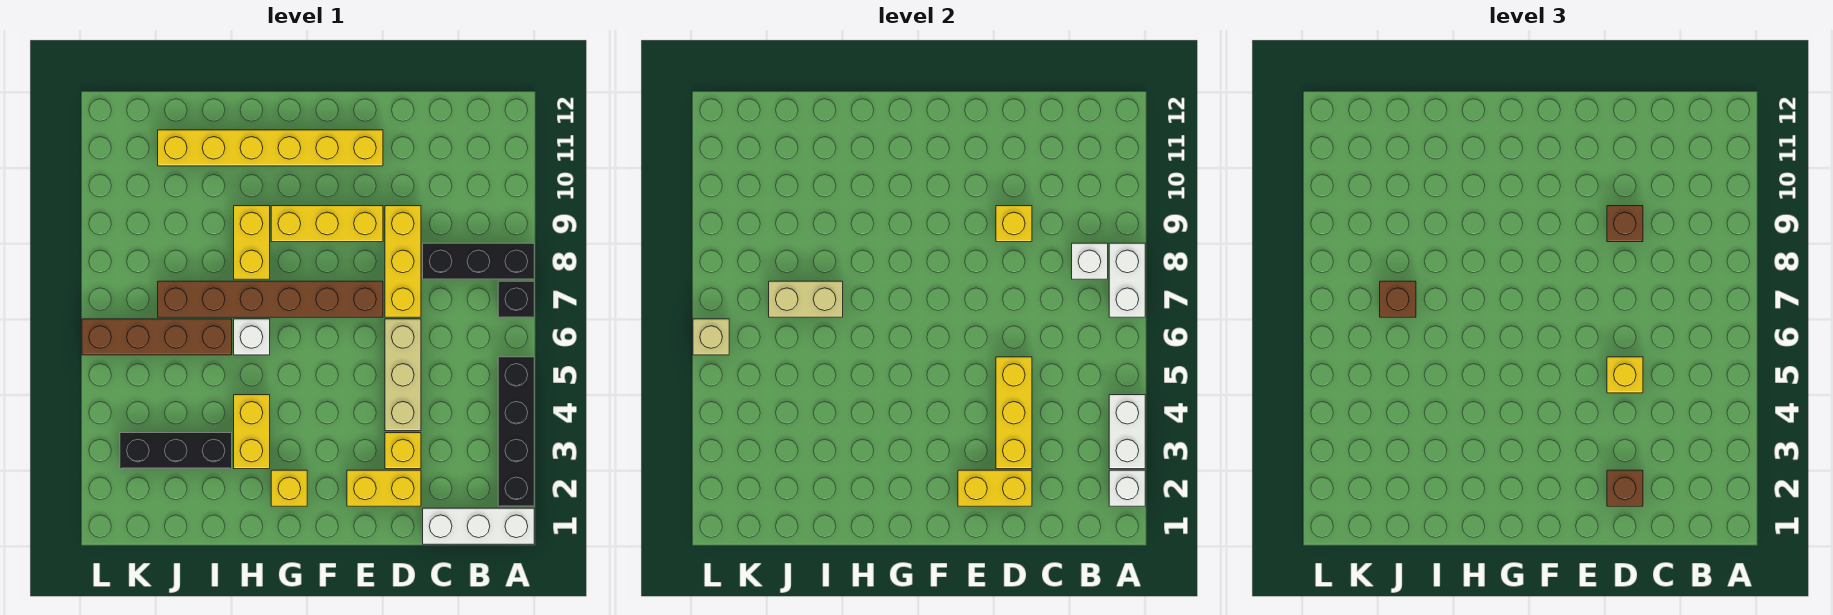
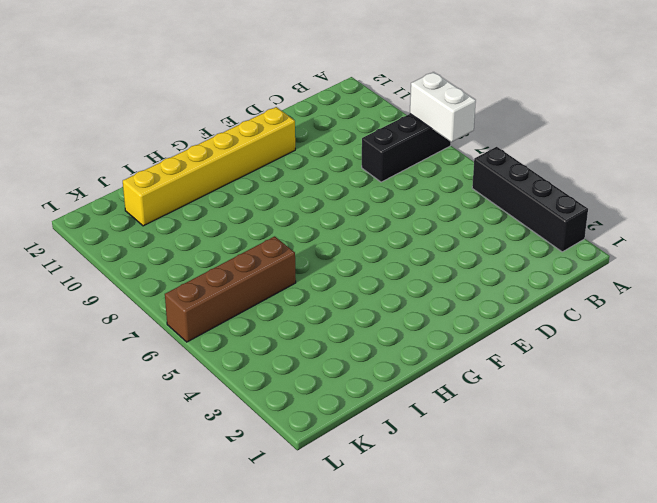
none -> white brick A1:C1 level 1
none -> black brick A7 level 1
none -> yellow brick D2:E2 level 1
none -> yellow brick D3 level 1

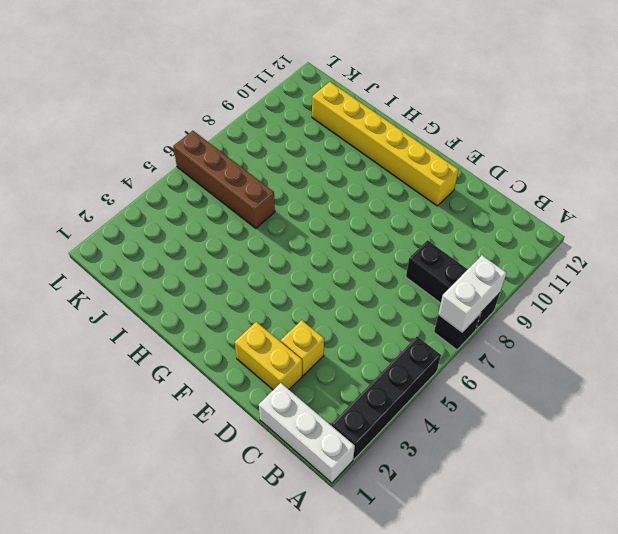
none -> tan brick D4:D6 level 1
none -> yellow brick D7:D9 level 1
none -> brown brick E7:J7 level 1
none -> yellow brick E9:G9 level 1

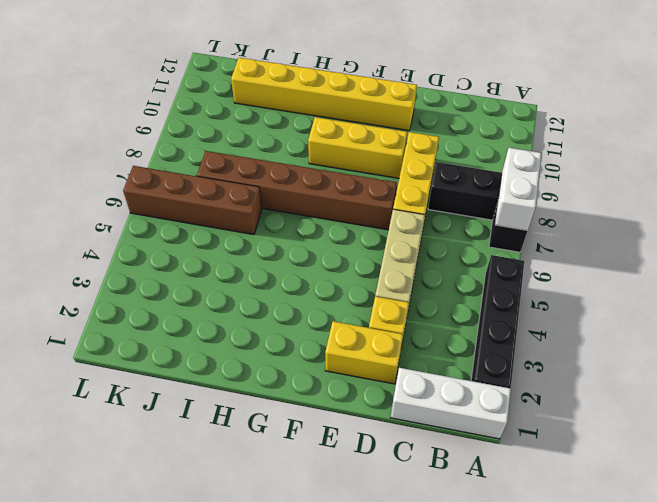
none -> yellow brick G2 level 1
none -> yellow brick H3:H4 level 1
none -> white brick H6 level 1
none -> yellow brick H8:H9 level 1

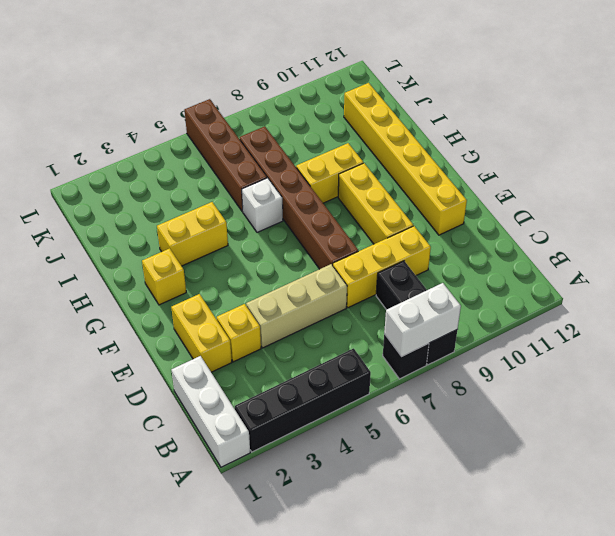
none -> black brick I3:K3 level 1
none -> white brick A2 level 2
none -> white brick A3:A4 level 2
none -> white brick B8 level 2

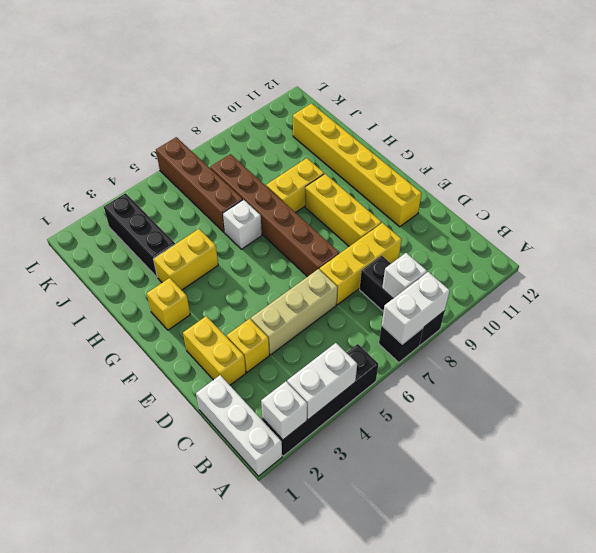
none -> yellow brick D2:E2 level 2
none -> yellow brick D3:D5 level 2
none -> yellow brick D9 level 2
none -> tan brick I7:J7 level 2

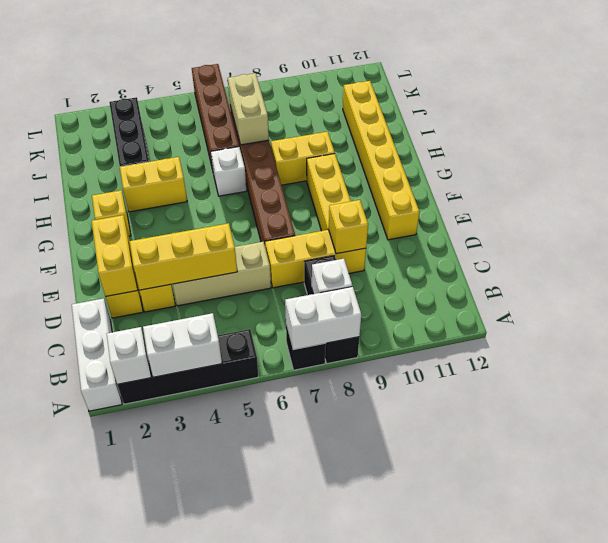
none -> tan brick L6 level 2
none -> brown brick D2 level 3
none -> yellow brick D5 level 3
none -> brown brick D9 level 3

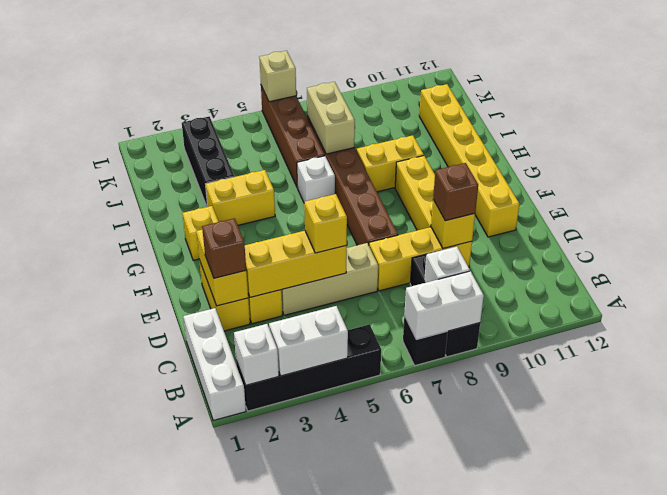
none -> brown brick J7 level 3

